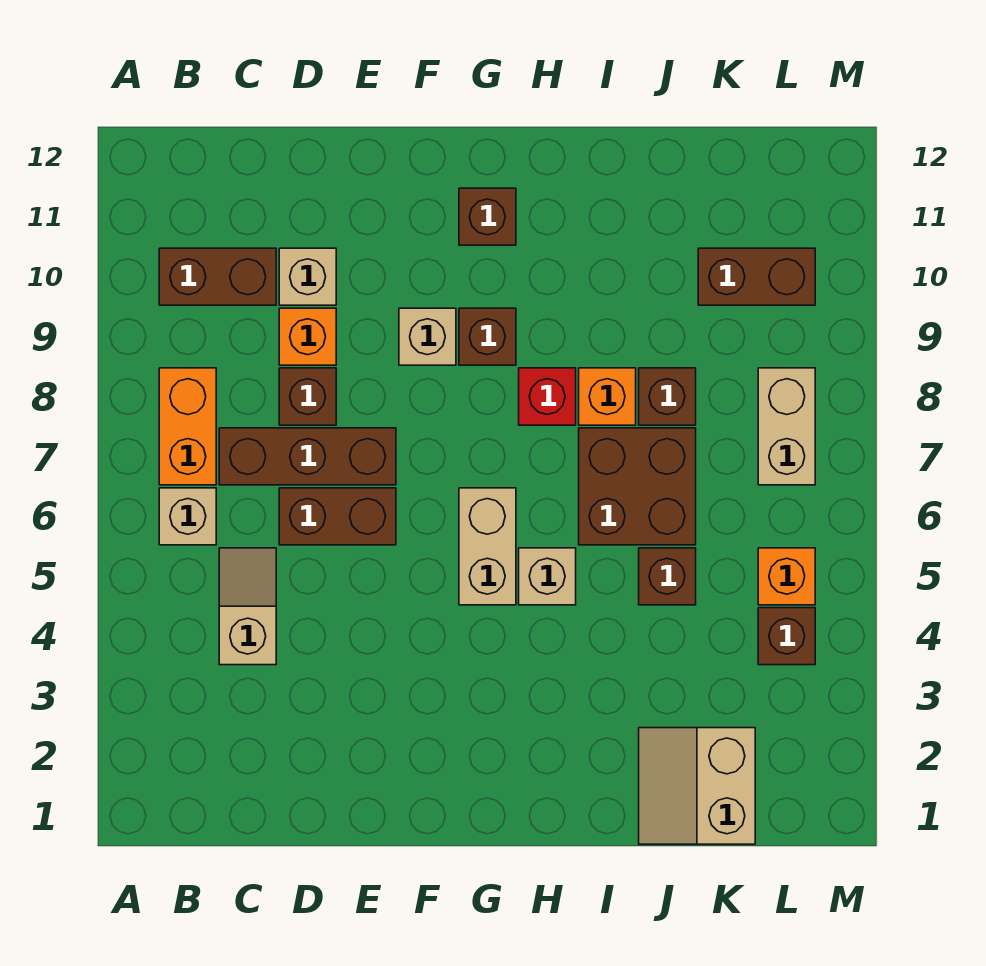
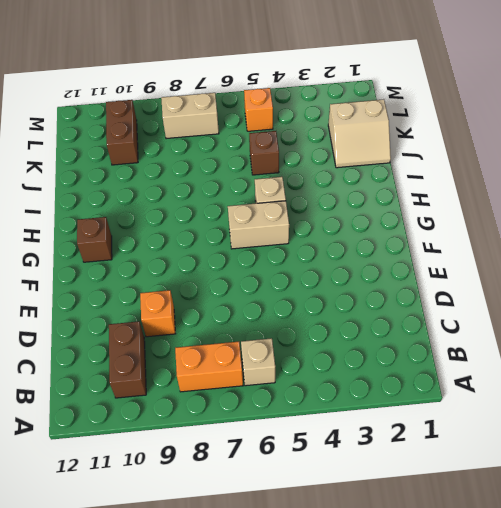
none -> tan slope C4:C5 level 1 top 4
none -> brown brick C7:E7 level 1
none -> brown brick D6:E6 level 1

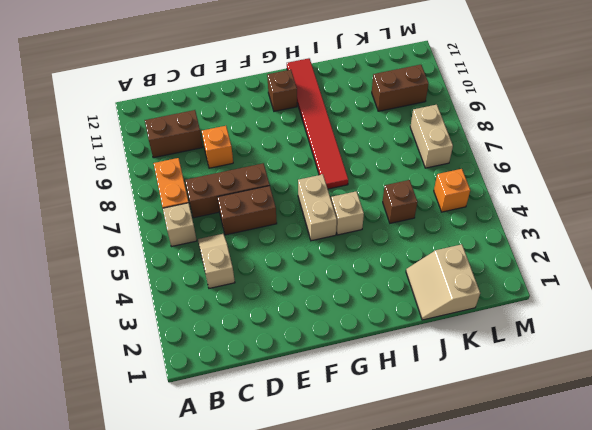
red tile H7:H12 level 1 -> red brick H8 level 1
none -> brown brick D8 level 1
none -> tan brick D10 level 1
none -> tan brick F9 level 1

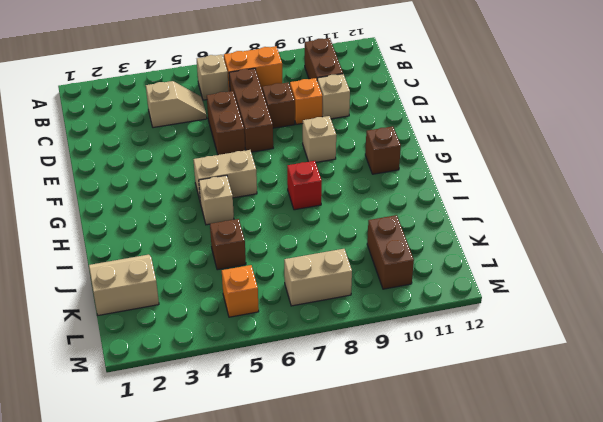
none -> brown brick G9 level 1
none -> brown brick I6:J7 level 1
none -> orange brick I8 level 1

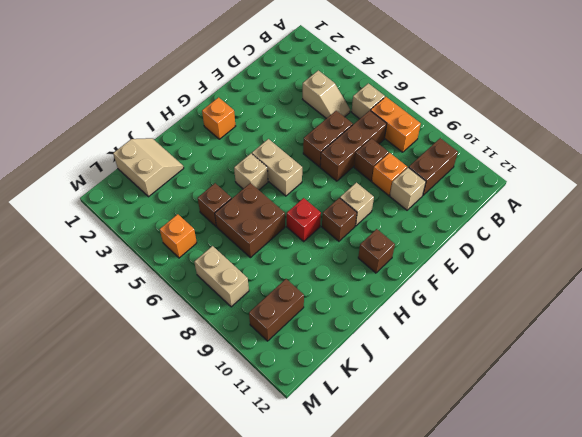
orange brick G2 level 1 -> orange brick I8 level 1
none -> brown brick J8 level 1
none -> brown brick L4 level 1

